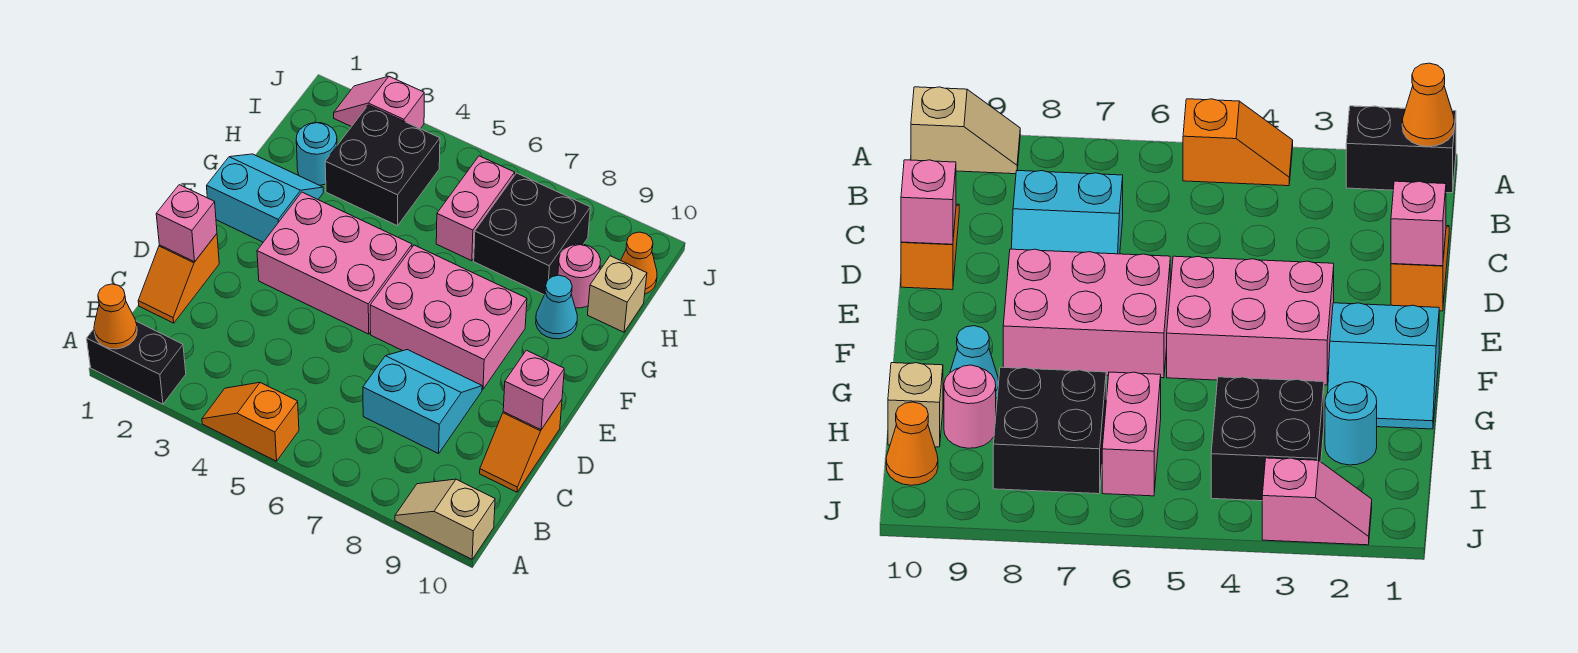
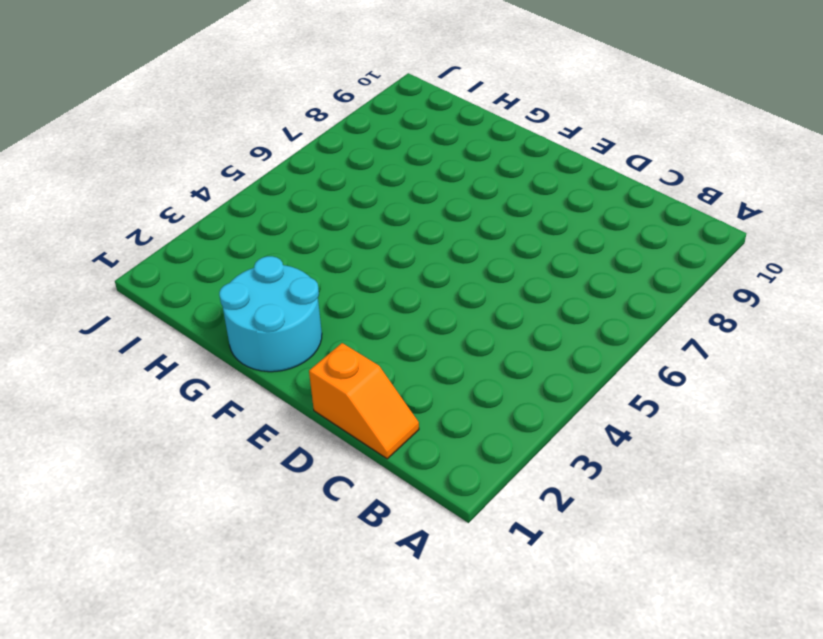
cyan round brick F1:G2 level 1 -> cyan slope F1:G2 level 1 top F
none -> black brick A1:A2 level 1
none -> orange slope A4:A5 level 1 top 5
none -> tan slope A9:A10 level 1 top 10

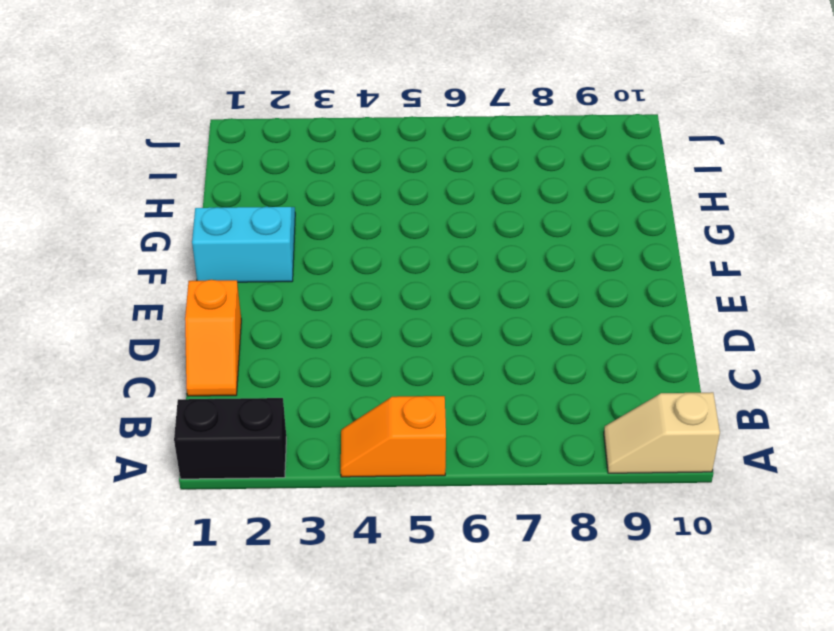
none -> cyan slope C7:D8 level 1 top C
none -> orange slope C10:D10 level 1 top D
none -> pink brick E3:F5 level 1

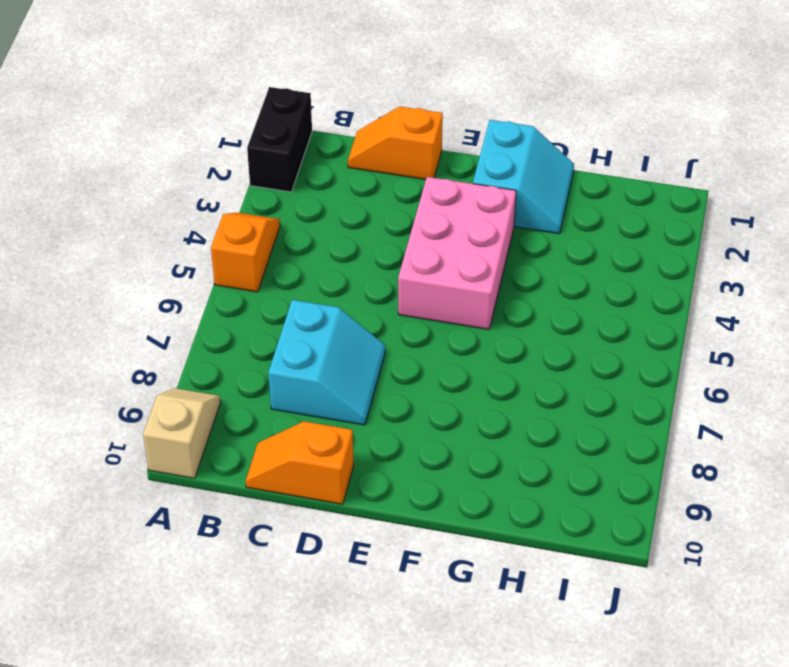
none -> pink brick E6:F8 level 1
none -> cyan cone G9 level 1
none -> cyan round brick H2 level 1

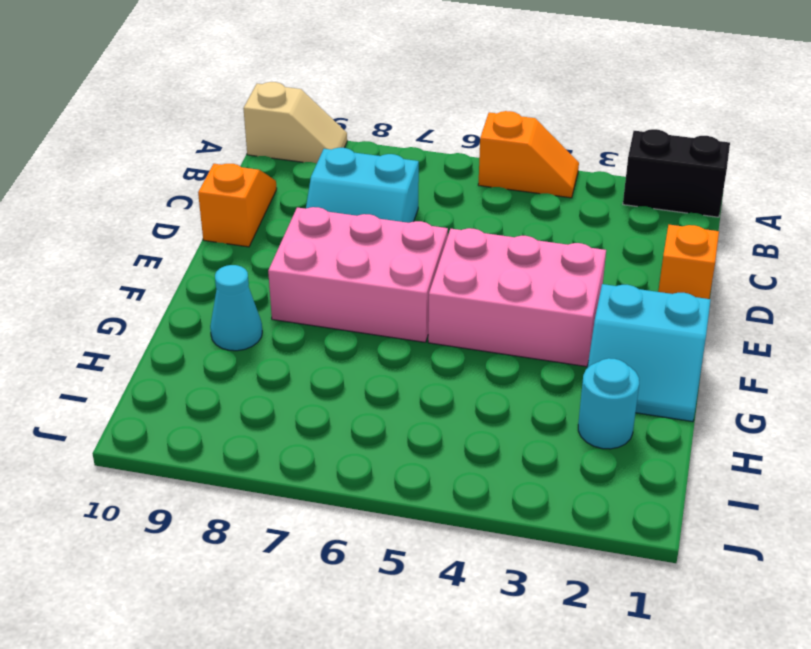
none -> black brick H3:I4 level 1
none -> pink brick H6:I6 level 1
none -> black brick H7:I8 level 1

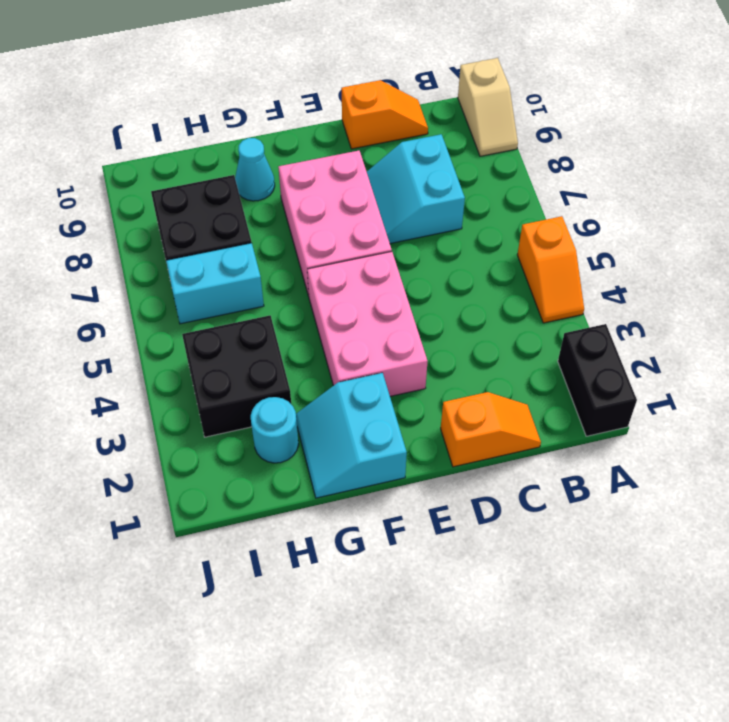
cyan brick H6:I6 level 1 -> pink brick H6:I6 level 1
none -> pink round brick H9 level 1
none -> tan brick H10 level 1
none -> orange cone I10 level 1

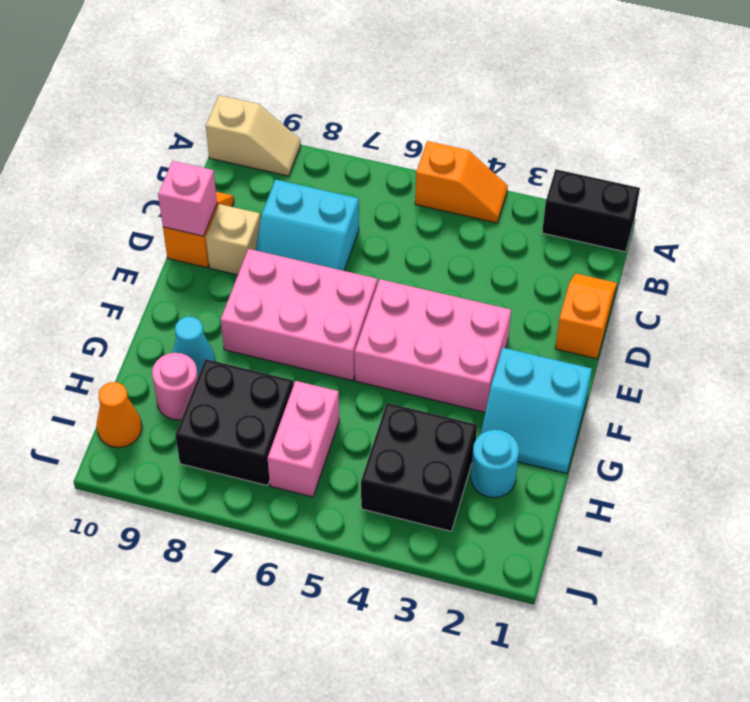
tan brick D9 level 1 -> tan brick H10 level 1
none -> pink slope J2:J3 level 1 top 3
none -> orange cone A1 level 2
none -> pink brick D1 level 2

